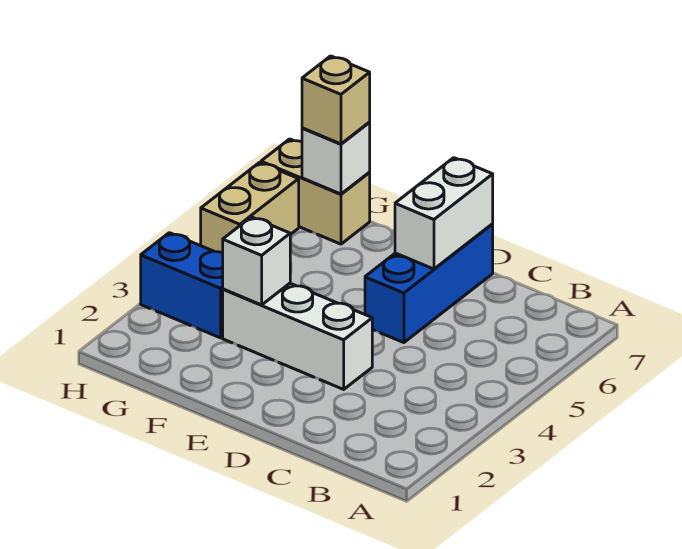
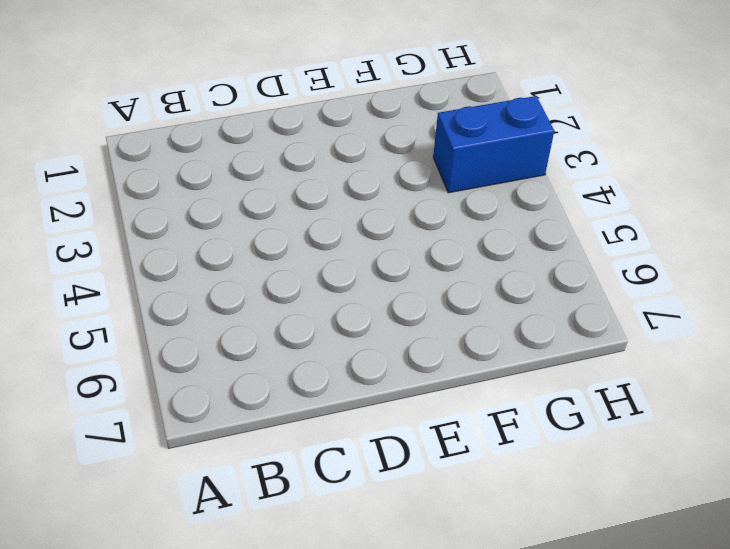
none -> white brick D3:F3 level 1
none -> blue brick D5:D7 level 1

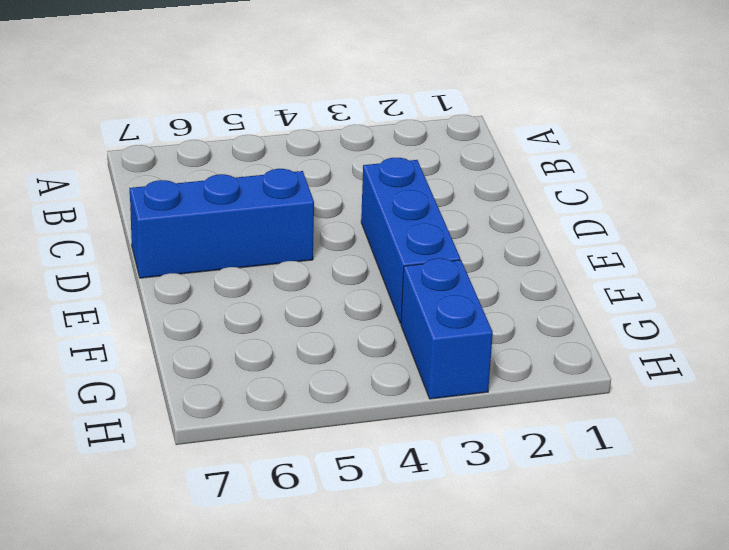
blue brick D3:F3 level 1 -> white brick D3:F3 level 1
none -> tan brick G7:H7 level 1
none -> tan brick H5:H6 level 1

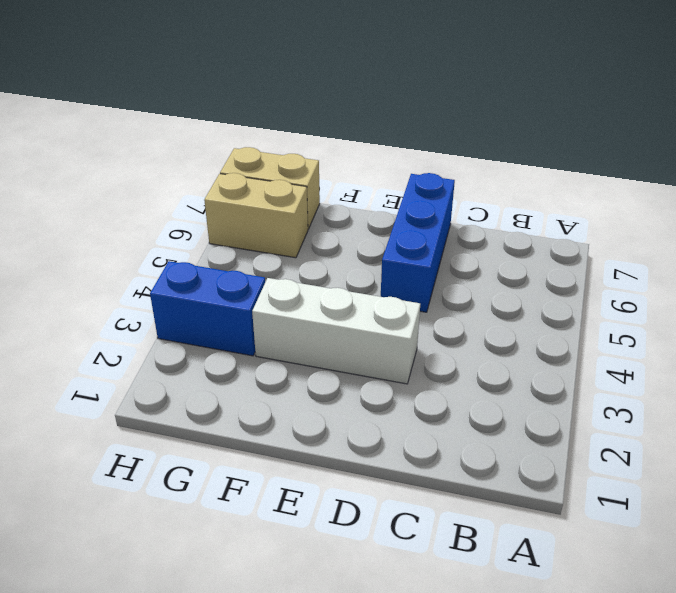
tan brick G6:H6 level 1 -> tan brick H5:H6 level 1
none -> white brick D6:D7 level 2
none -> white brick F3 level 2

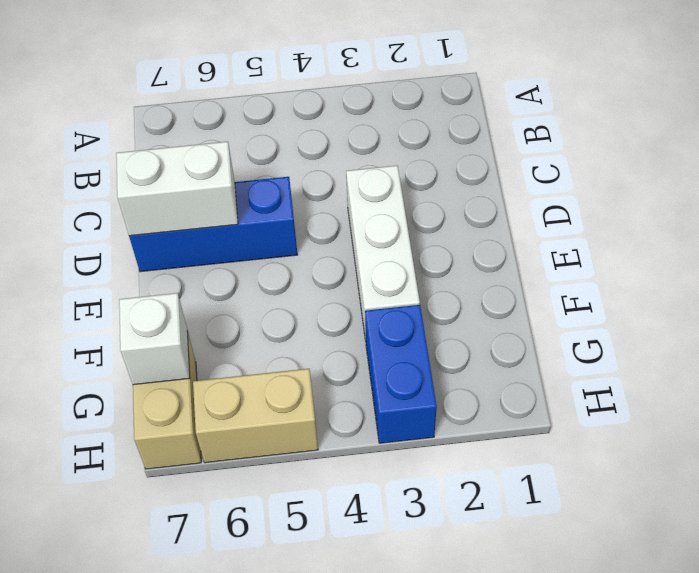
none -> white brick F3 level 2
none -> tan brick G7 level 3

